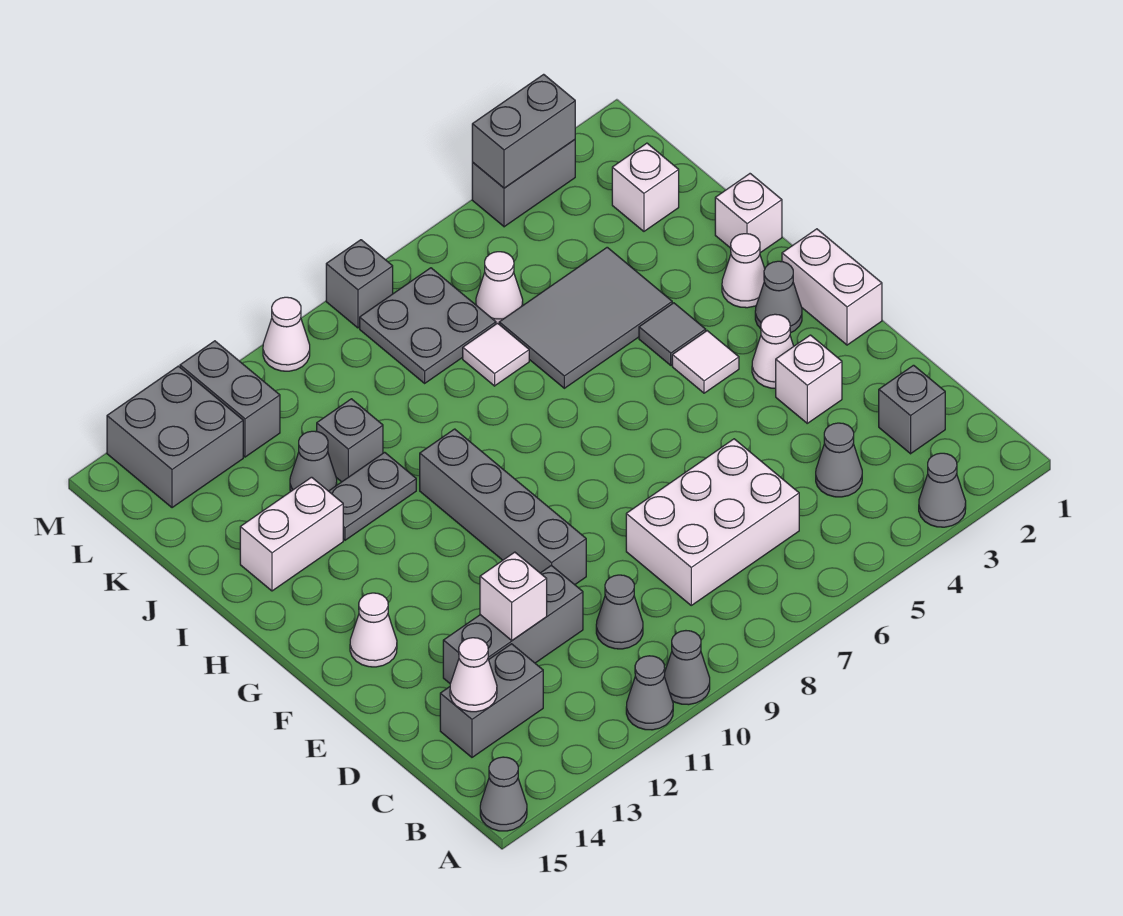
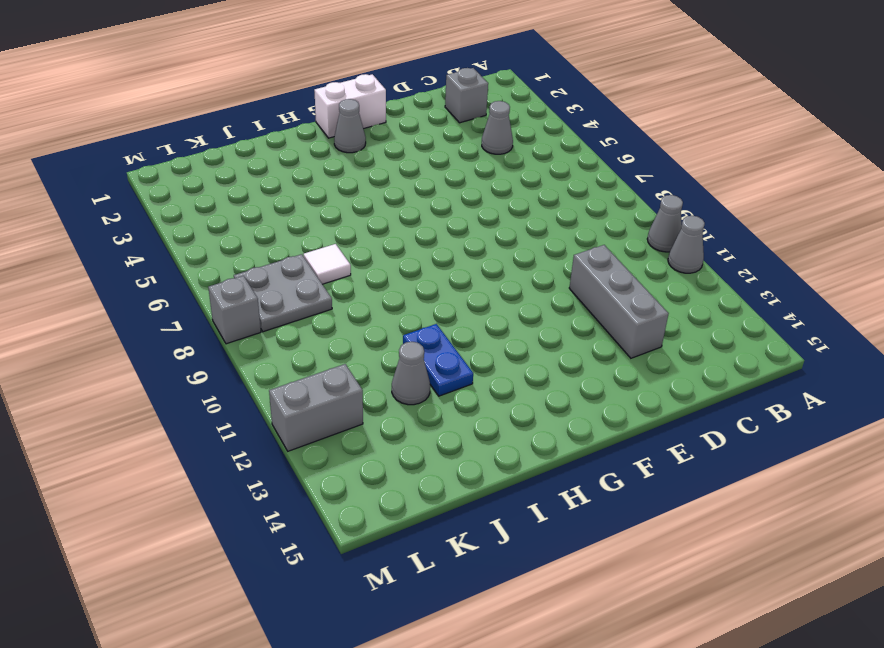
blue plate I11:I12 level 1 -> grey plate I11:I12 level 1
none -> grey cone A3 level 1
none -> grey cone A15 level 1
none -> white brick C6:D8 level 1
none -> grey cone C10 level 1

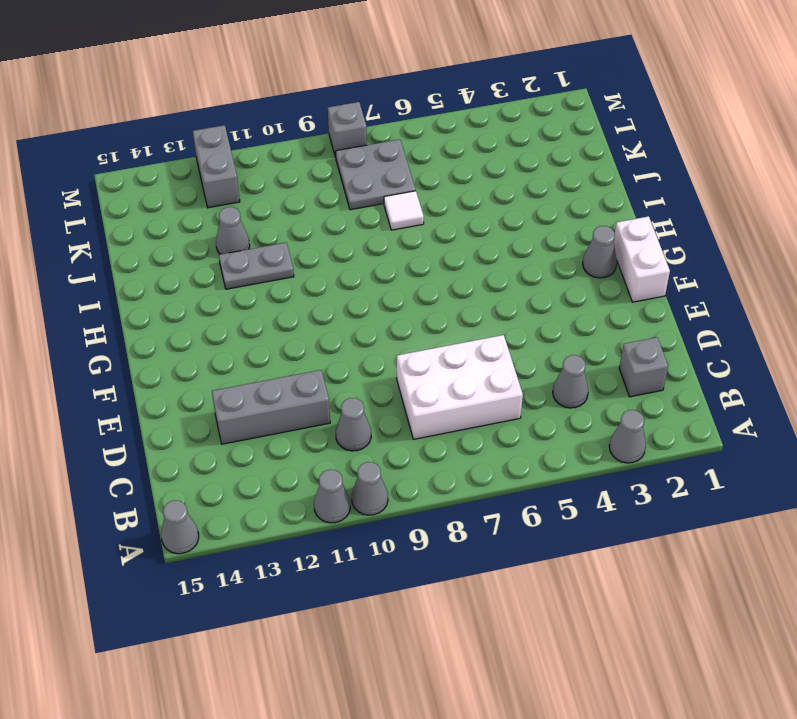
none -> grey brick C13:C14 level 1
none -> white brick E3 level 1
none -> grey brick E10:H10 level 1
none -> white cone F3 level 1

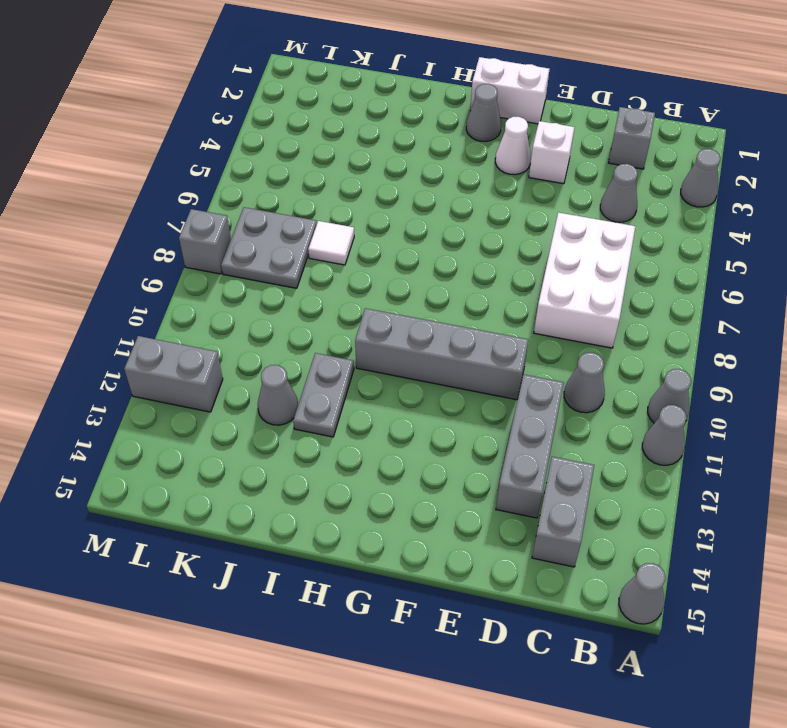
none -> white cone F14 level 1
none -> white tile G4 level 1
none -> white cone H2 level 1
none -> grey tile H4 level 1

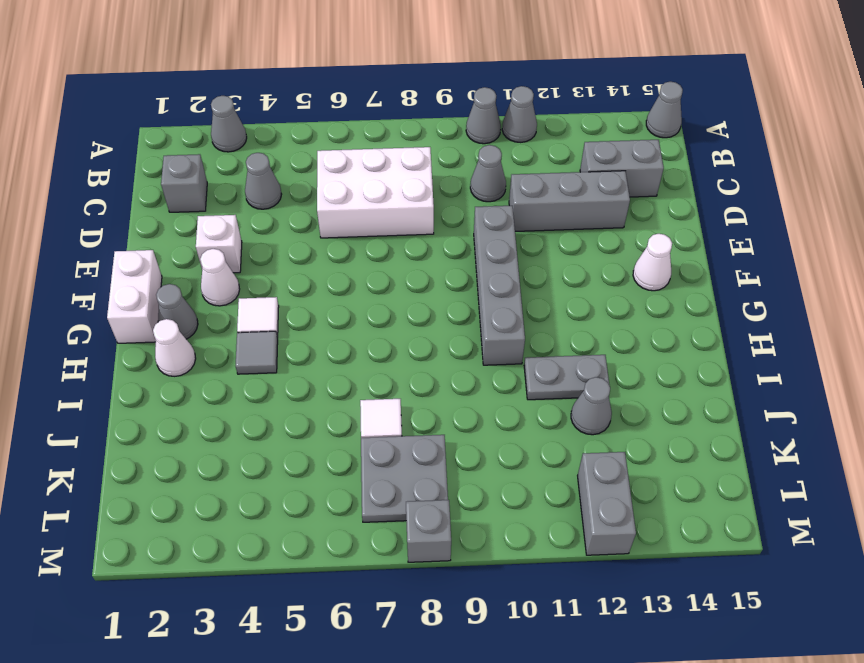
none -> white brick I1 level 1
none -> grey tile I4:J6 level 1
none -> white brick I13:I14 level 1
none -> grey brick J11 level 1

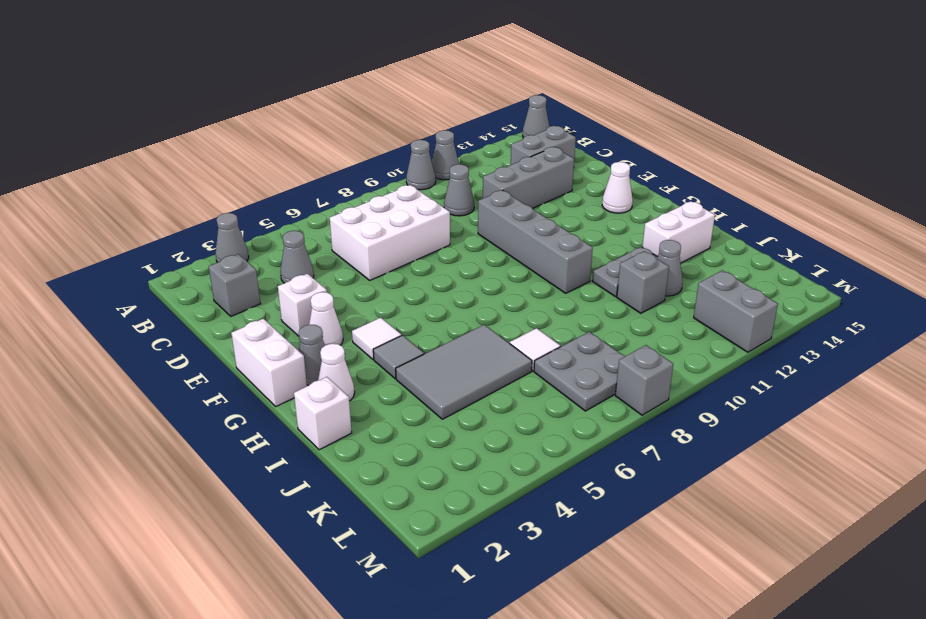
none -> white brick K2 level 1
none -> white cone K6 level 1
none -> grey brick L13:M14 level 1
none -> grey brick M3:M4 level 1

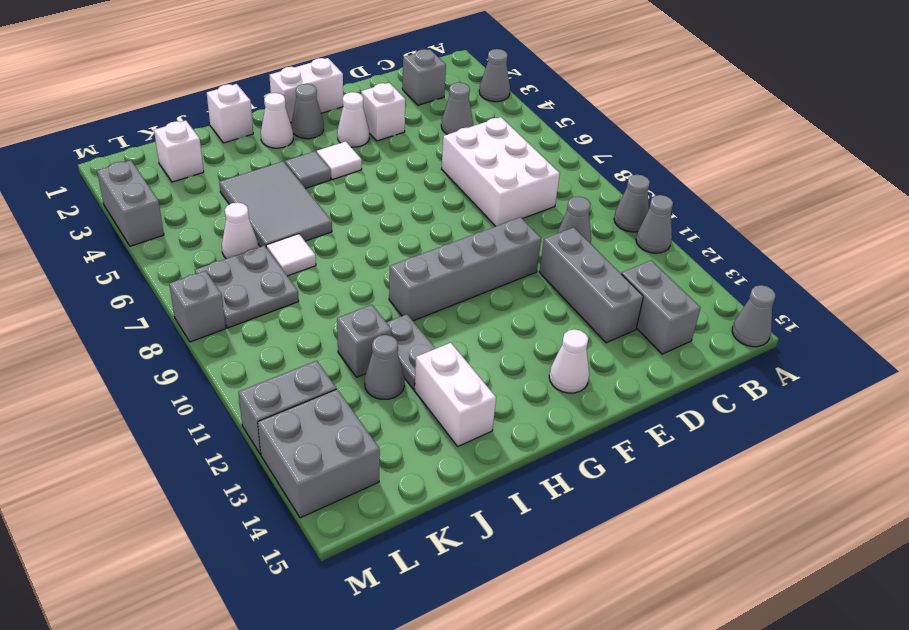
none -> white cone M10 level 1
none -> white cone C14 level 2
none -> white brick D12 level 2
none -> grey brick M3:M4 level 2

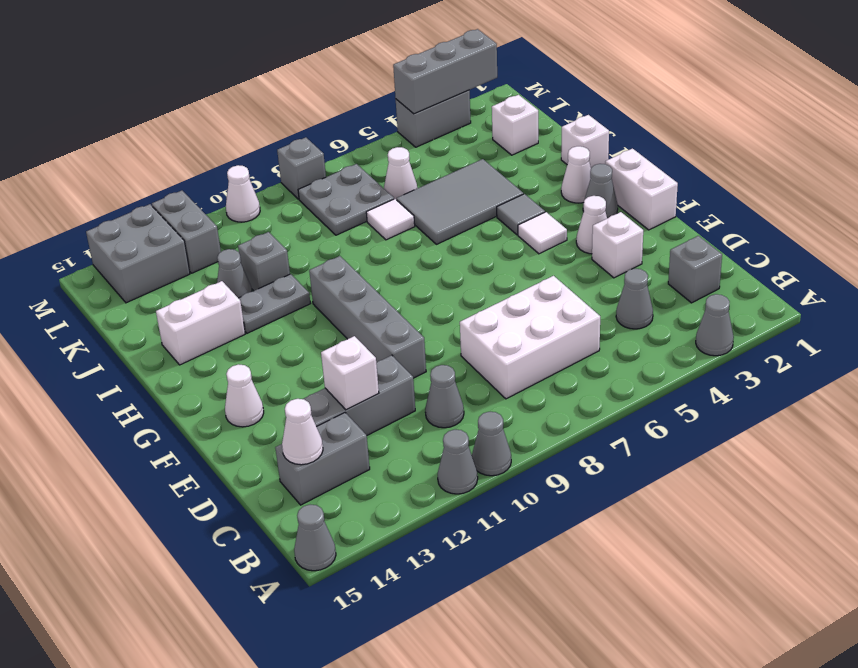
grey brick M2:M4 level 2 -> grey brick M3:M4 level 2

